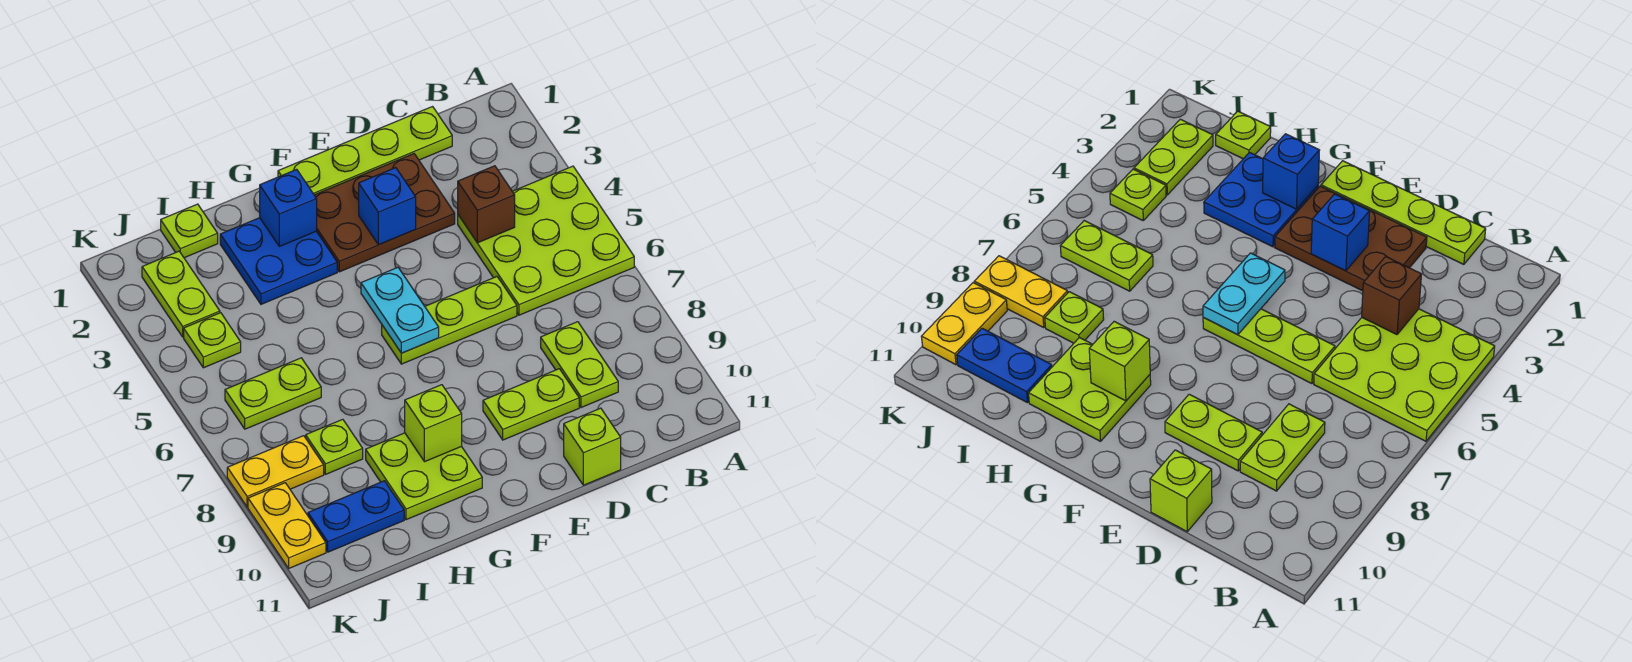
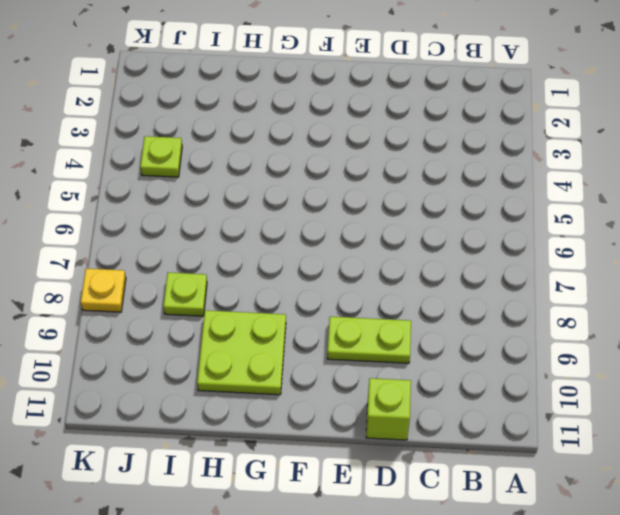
yellow plate K8 level 1 -> yellow plate J8:K8 level 1
none -> lime plate A4:C6 level 1
none -> lime plate C1:F1 level 1
none -> lime plate C8:C9 level 1

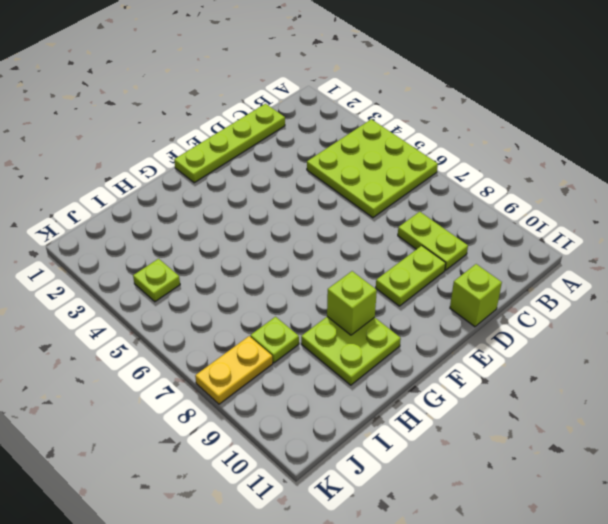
none -> brown plate D2:F3 level 1
none -> lime plate D6:F6 level 1
none -> blue plate G2:H3 level 1

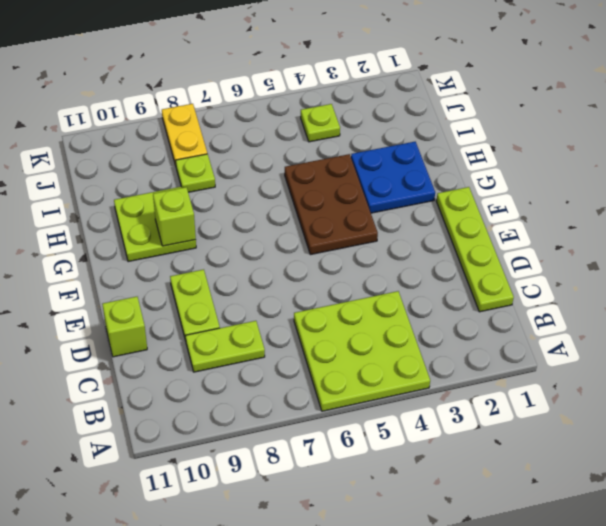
brown plate F4:H5 level 1 -> brown plate D2:F3 level 1
none -> lime plate D6:F6 level 1
none -> lime plate I1 level 1
none -> lime plate I6:J6 level 1

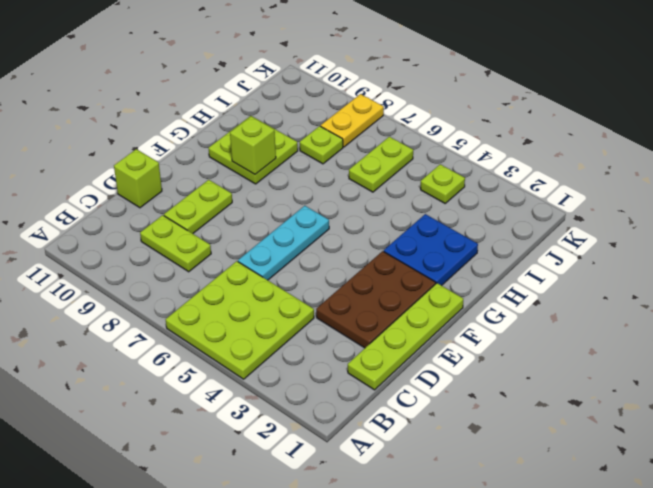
cyan plate D6:F6 level 1 -> lime plate D6:F6 level 1
none -> lime plate I1 level 1
none -> blue plate I10:J10 level 1
none -> lime plate J2:J3 level 1

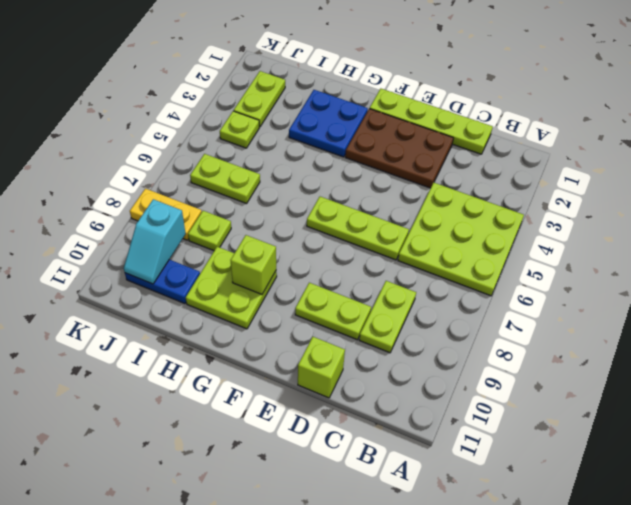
cyan slope J9:J10 level 2 top 9 -> none
none -> lime plate I1 level 1
none -> yellow plate K9:K10 level 1
none -> brown brick C4 level 2

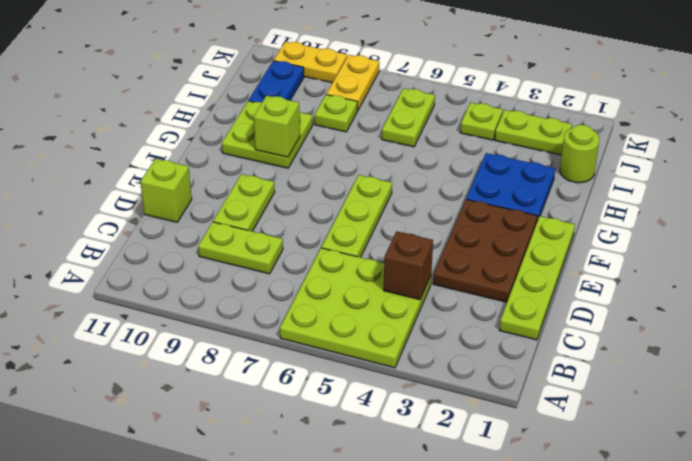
lime round brick I1 level 1 -> lime plate I1 level 1
none -> blue brick E3 level 2
none -> cyan plate F5:F6 level 2
none -> blue brick G2 level 2

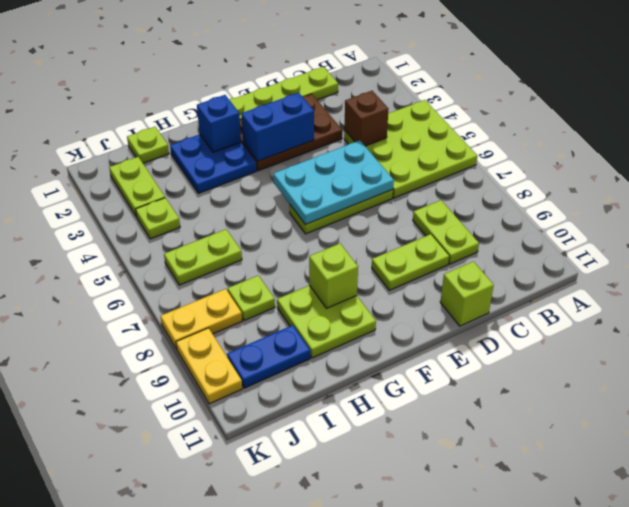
cyan plate D5:F6 level 2 -> cyan plate F5:F6 level 2
blue brick E3:F3 level 2 -> blue brick E3 level 2

